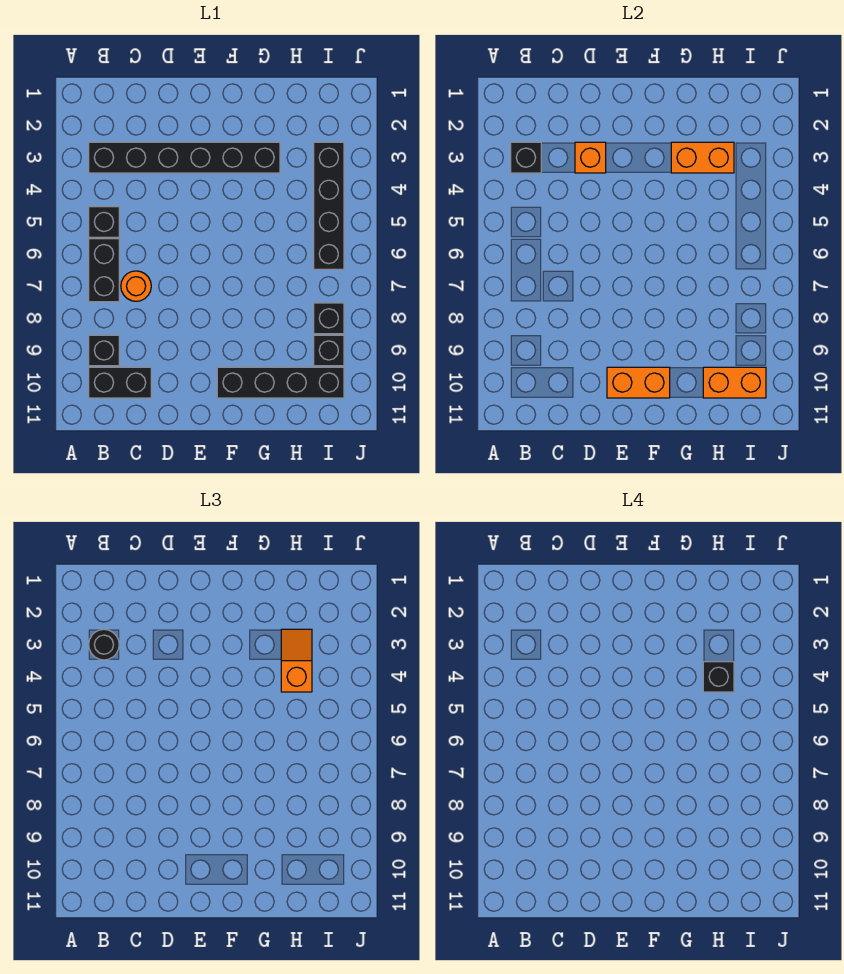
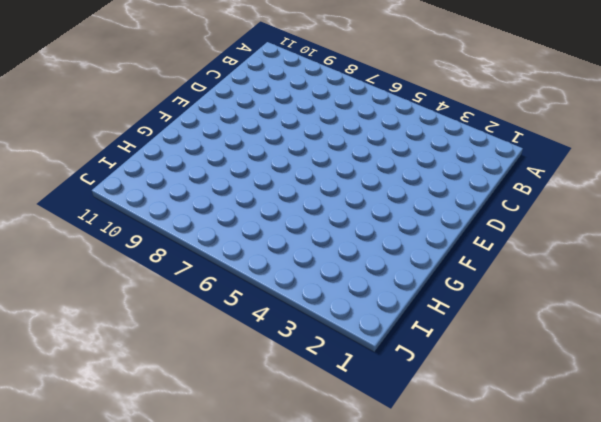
none -> black brick B3:G3 level 1
none -> black brick B5 level 1
none -> black brick B6:B7 level 1

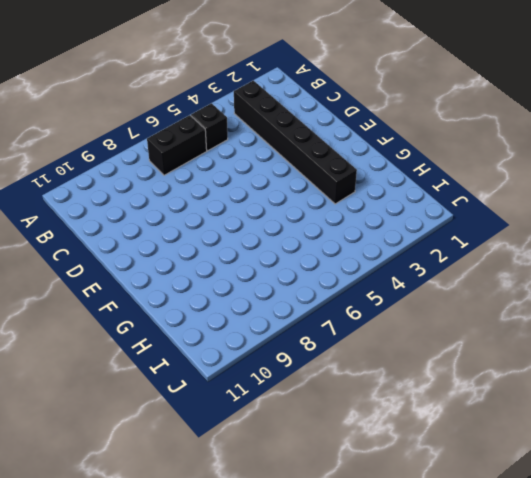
none -> black brick B9 level 1
none -> black brick B10:C10 level 1
none -> orange round brick C7 level 1

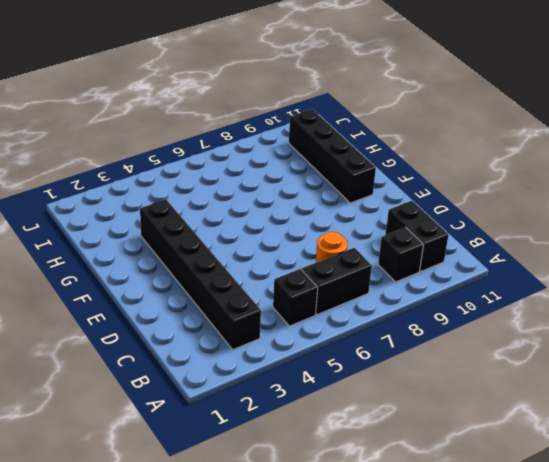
none -> black brick I3:I6 level 1
none -> black brick I8 level 1
none -> black brick I9 level 1

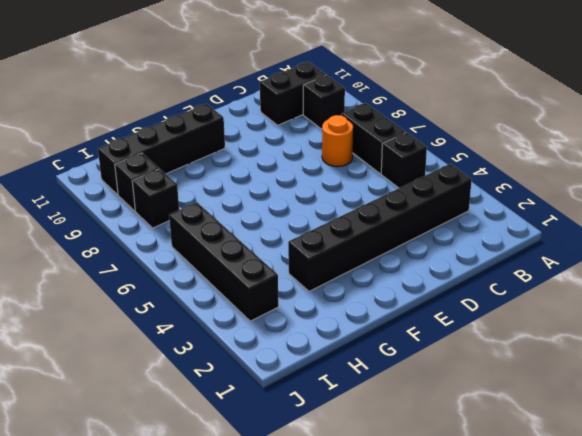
none -> black brick B3 level 2
none -> orange brick D3 level 2
none -> orange brick E10:F10 level 2

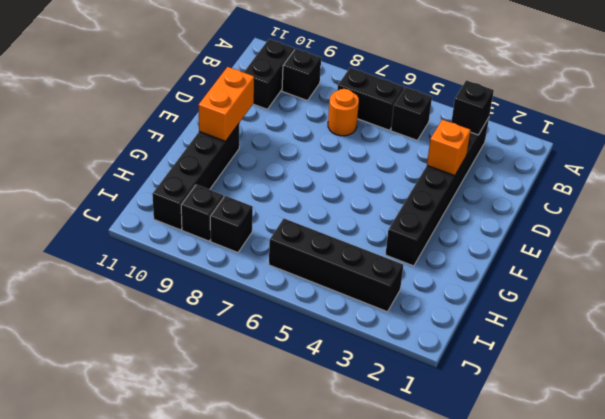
none -> orange brick G3:H3 level 2
none -> orange brick H10:I10 level 2
none -> black round brick B3 level 3

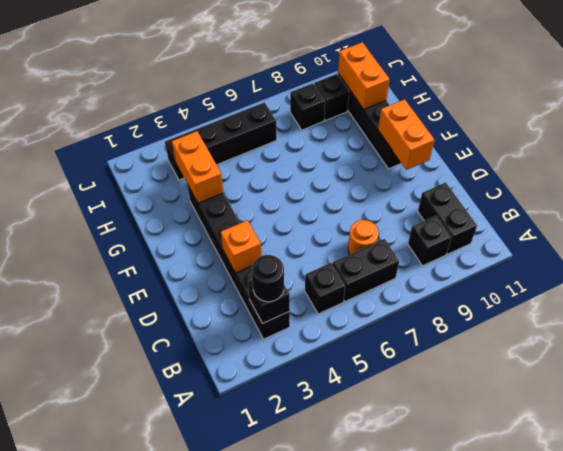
none -> orange slope H3:H4 level 3 top 4
none -> black brick H4 level 4

